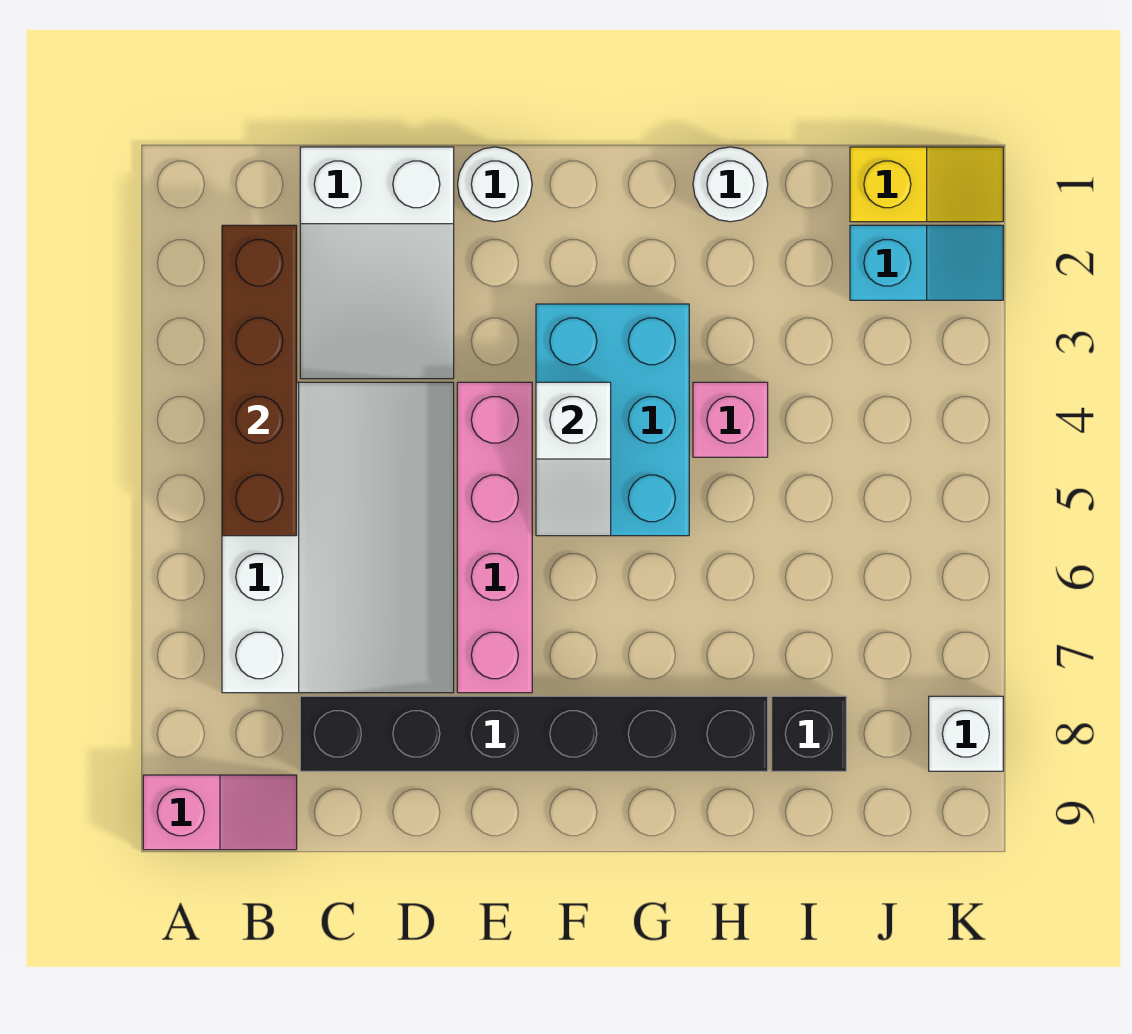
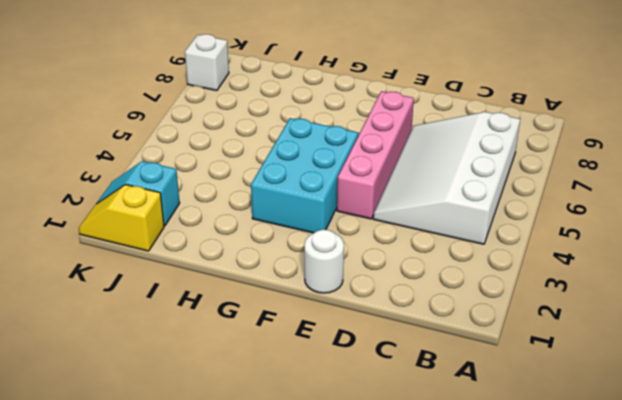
none -> pink slope A9:B9 level 1 top A
none -> white slope C1:D3 level 1 top 1
none -> black brick C8:H8 level 1

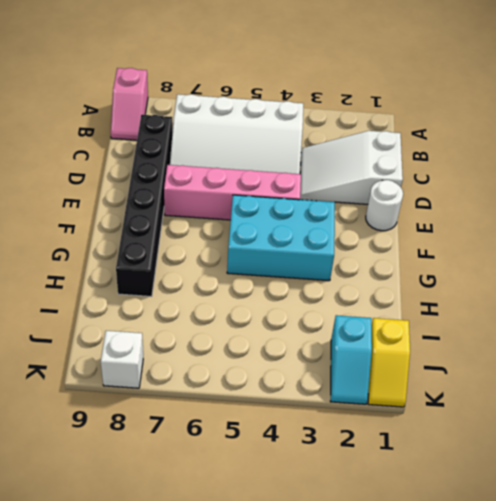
none -> white round brick H1 level 1
none -> pink brick H4 level 1
none -> black brick I8 level 1

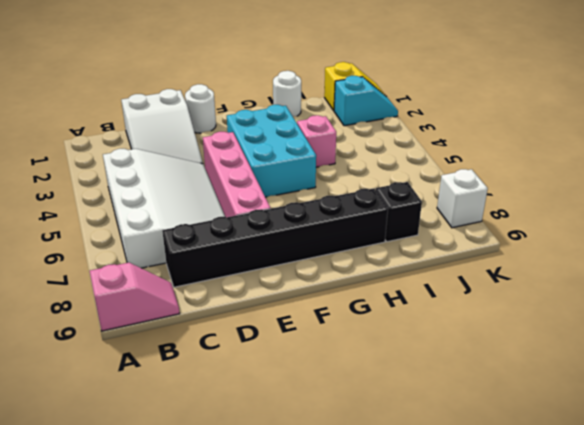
none -> brown brick B2:B5 level 2
none -> white slope F4:F5 level 2 top 4

